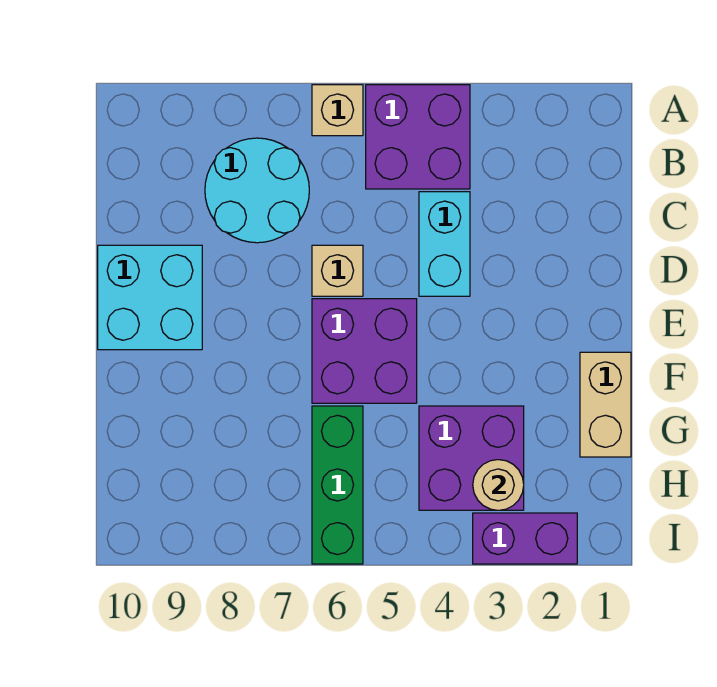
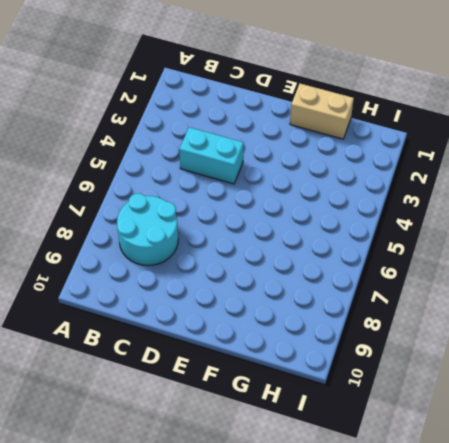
none -> purple brick A4:B5 level 1
none -> tan brick A6 level 1
none -> tan brick D6 level 1

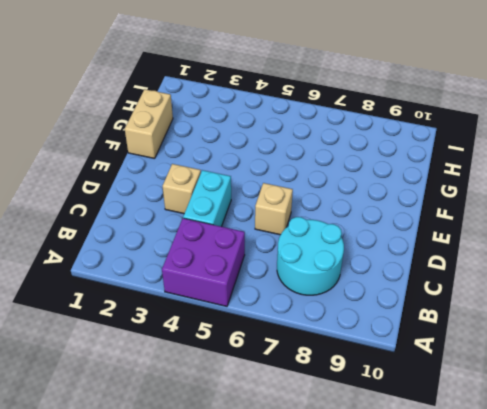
tan brick D3 level 1 -> tan brick A6 level 1
none -> cyan brick D9:E10 level 1
none -> purple brick E5:F6 level 1
none -> purple brick G3:H4 level 1

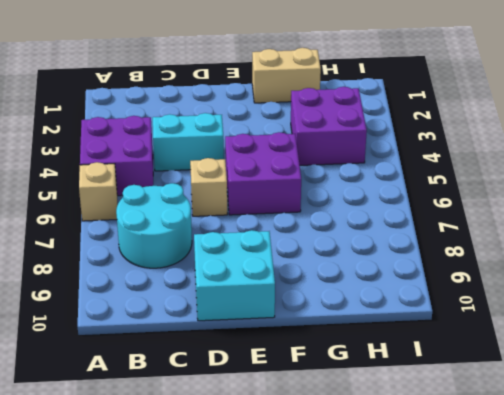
none -> green brick G6:I6 level 1
none -> purple brick I2:I3 level 1
none -> tan round brick H3 level 2

